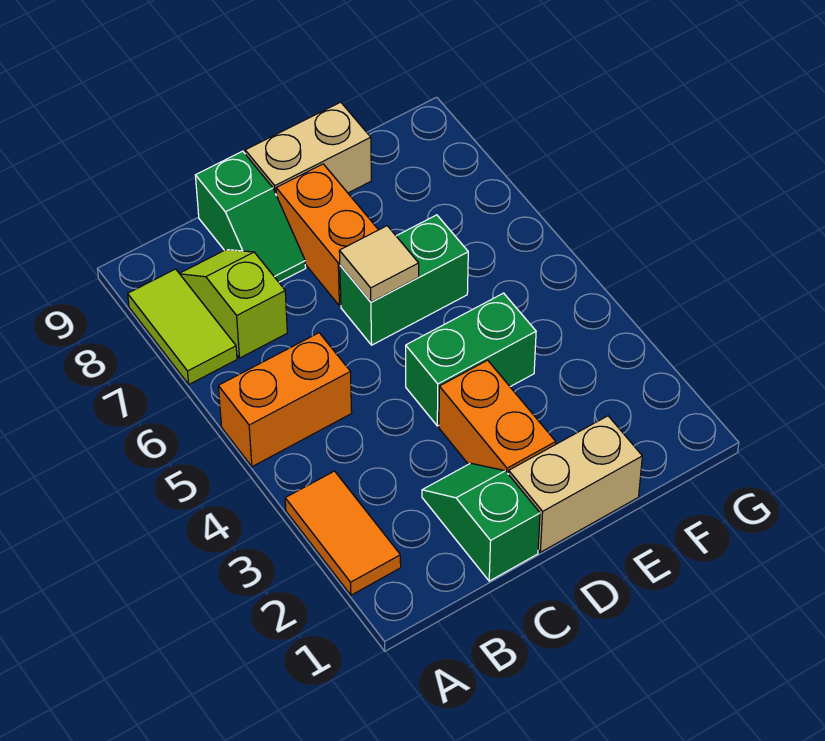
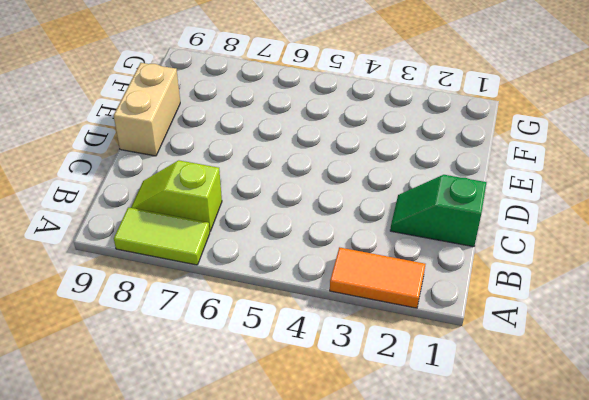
none -> orange brick A5:B5 level 1
none -> green slope C8:C9 level 1 top 9
none -> tan brick D1:E1 level 1

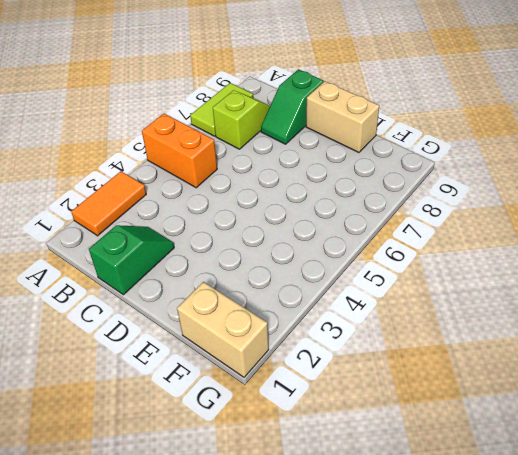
tan brick F1:G1 level 1 -> tan brick D1:E1 level 1
none -> orange brick D2:D3 level 1
none -> green brick D4:E4 level 1
none -> green brick D6:E6 level 1

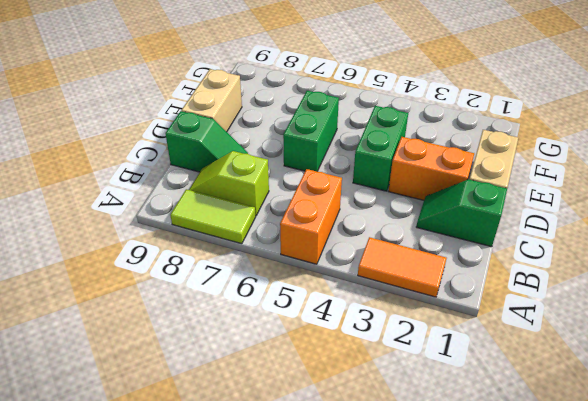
none -> orange brick D7:D8 level 1
none -> tan tile D6 level 2

